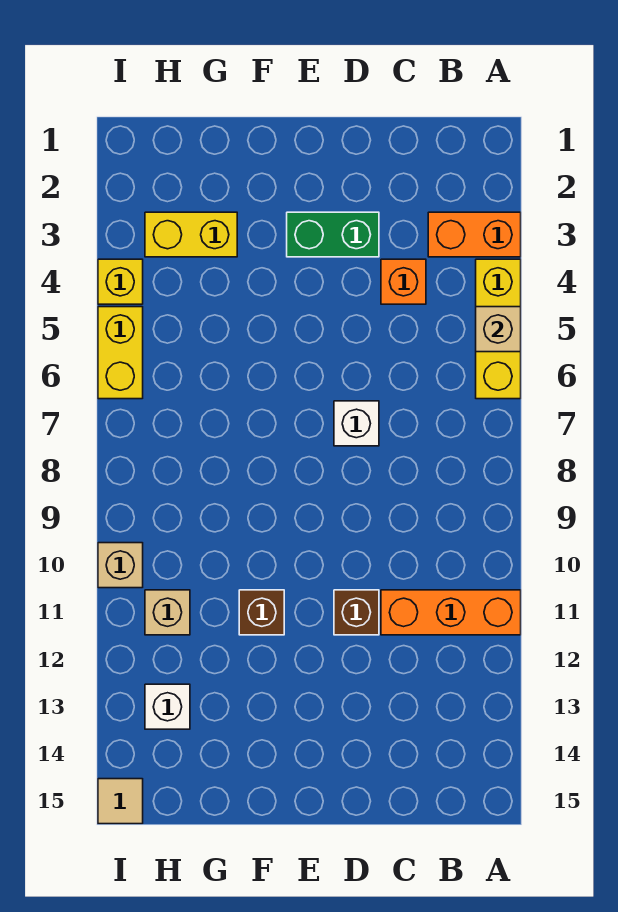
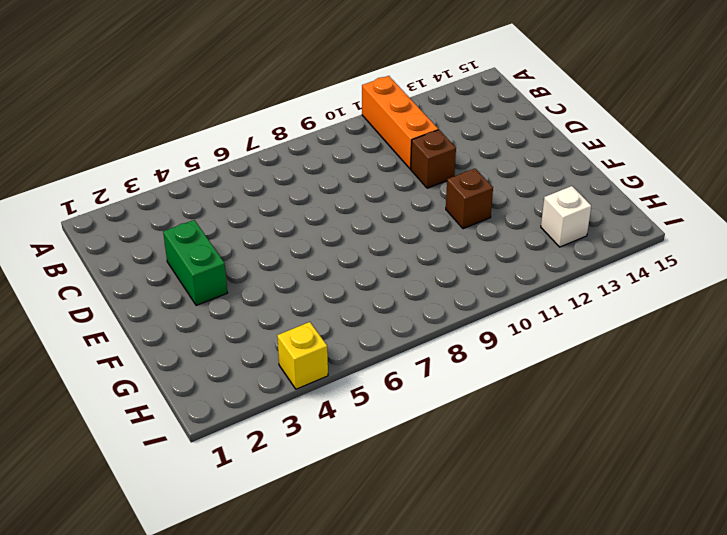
none -> orange brick A3:B3 level 1
none -> yellow brick A4:A6 level 1
none -> orange brick C4 level 1

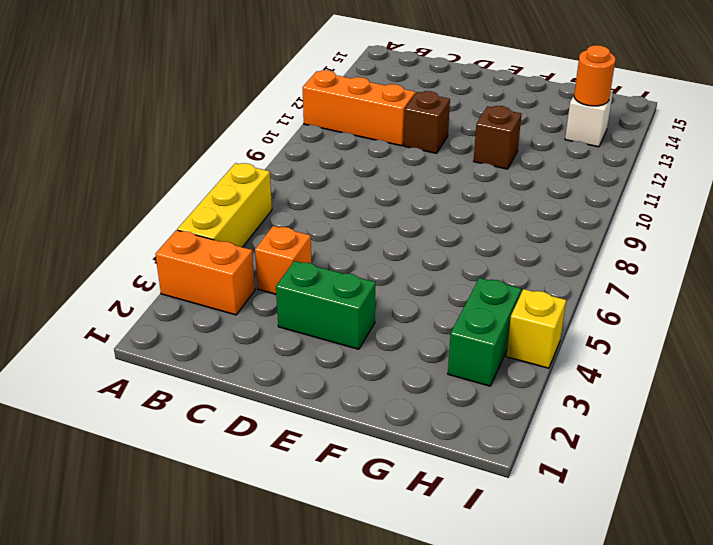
green brick H3:H4 level 1 -> yellow brick G3:H3 level 1
orange round brick H13 level 2 -> none
none -> white brick D7 level 1
none -> tan brick H11 level 1
none -> yellow brick I5:I6 level 1

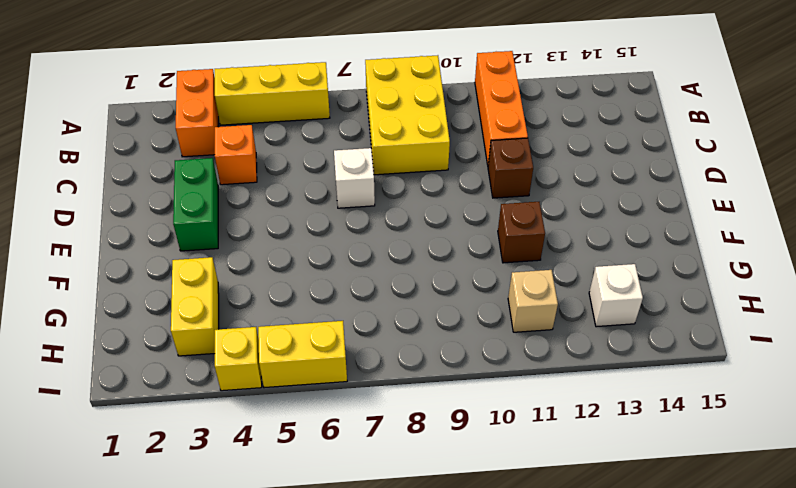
yellow brick A8:C9 level 1 -> none
none -> tan brick I10 level 1
none -> tan tile I15 level 1
none -> tan brick A5 level 2

